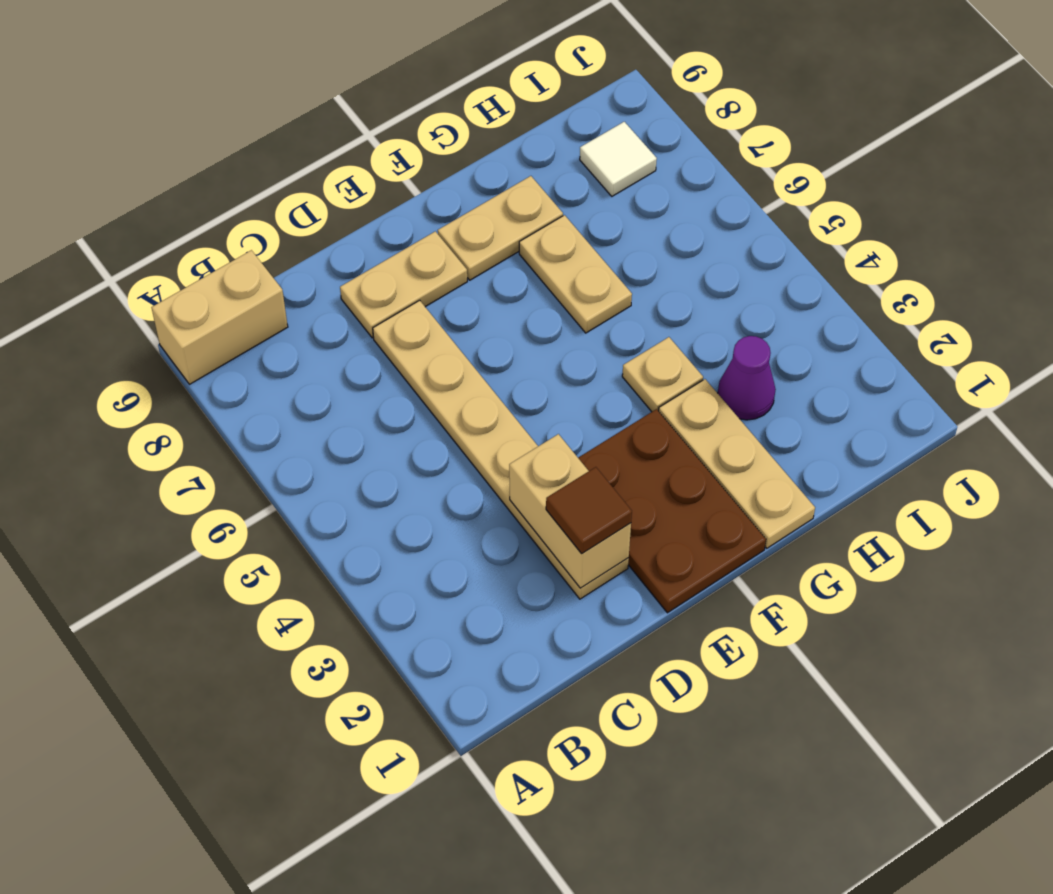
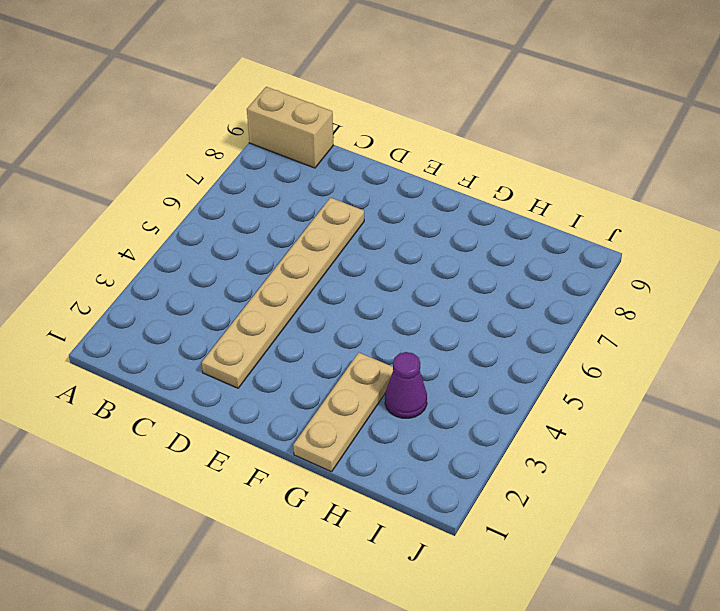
none -> tan plate D8:E8 level 1
none -> brown plate E1:F3 level 1
none -> tan plate F8:G8 level 1

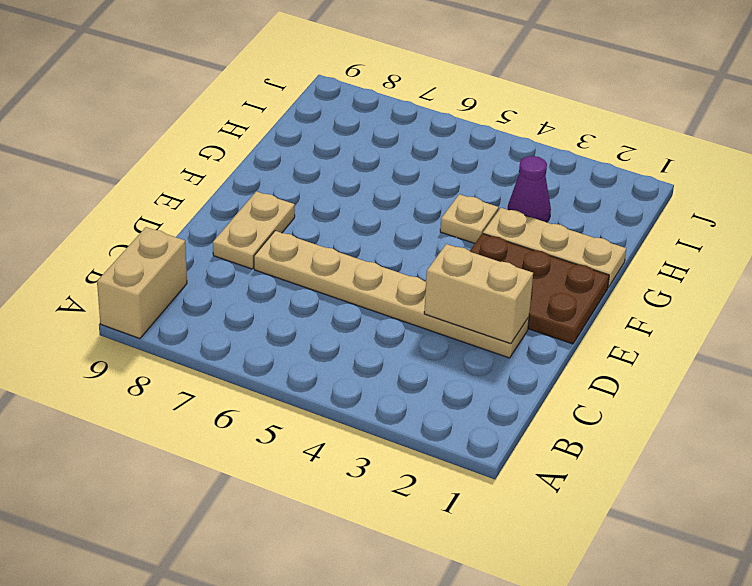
none -> tan plate F8:G8 level 1
none -> tan plate G6:G7 level 1
none -> white tile I8 level 1

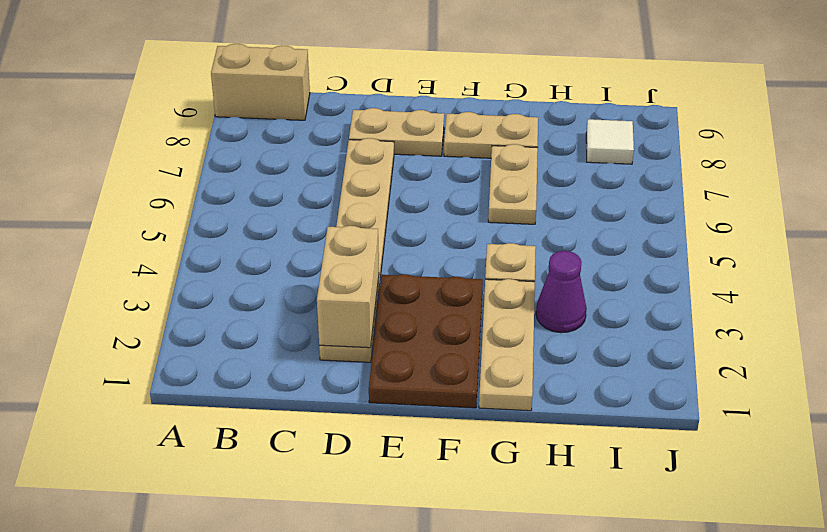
none -> brown tile D2 level 3

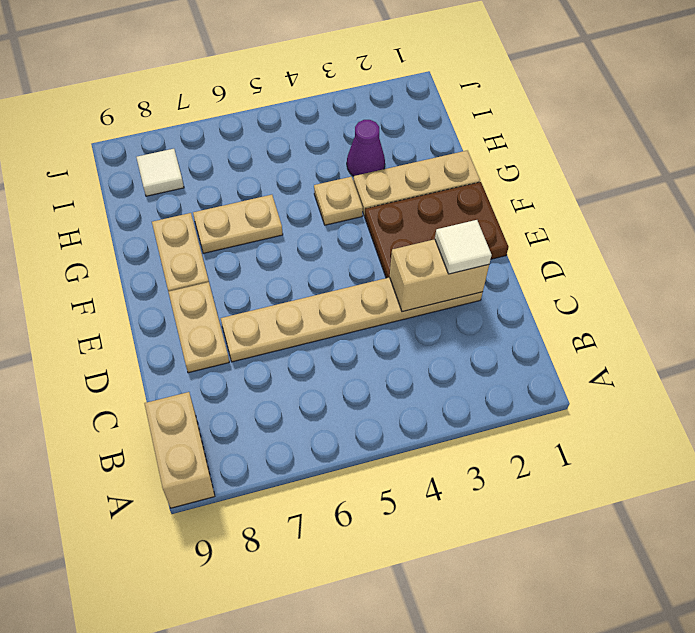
white tile D2 level 3 -> brown tile D2 level 3

